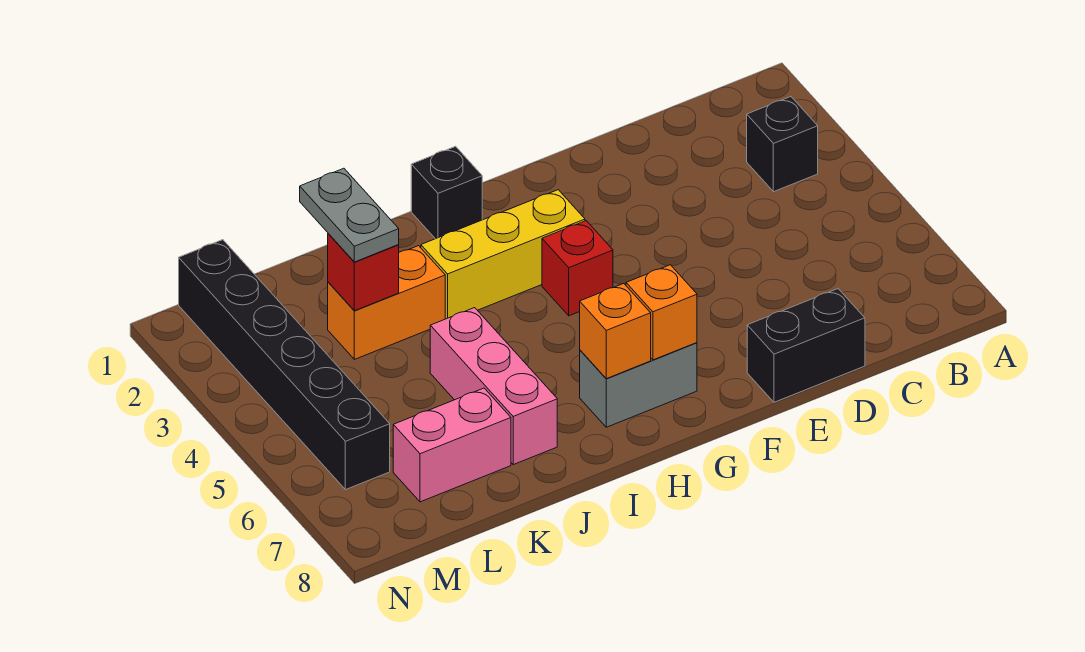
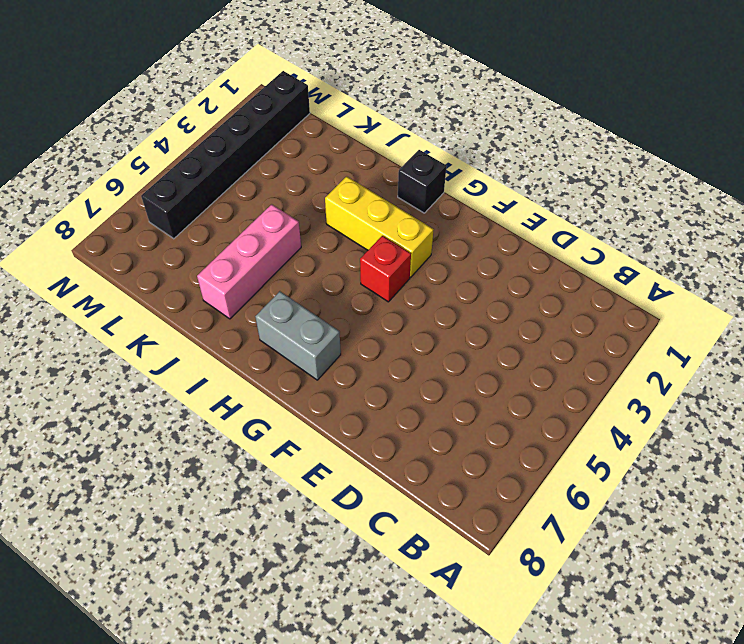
none -> black brick B3 level 1
none -> black brick D8:E8 level 1
none -> orange brick J3:K3 level 1

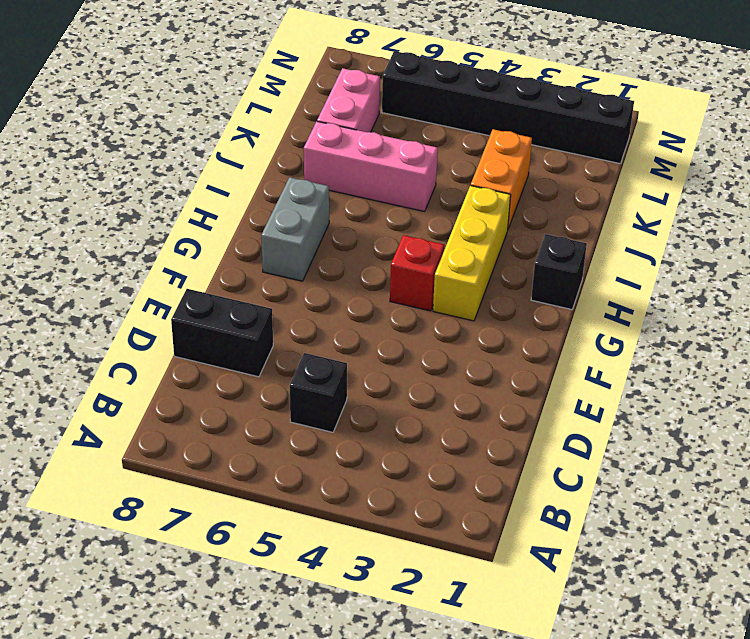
black brick C5 level 1 -> black brick B3 level 1
black brick D7:D8 level 1 -> black brick D8:E8 level 1
none -> orange brick G7 level 2
none -> orange brick H7 level 2
none -> red brick K3 level 2

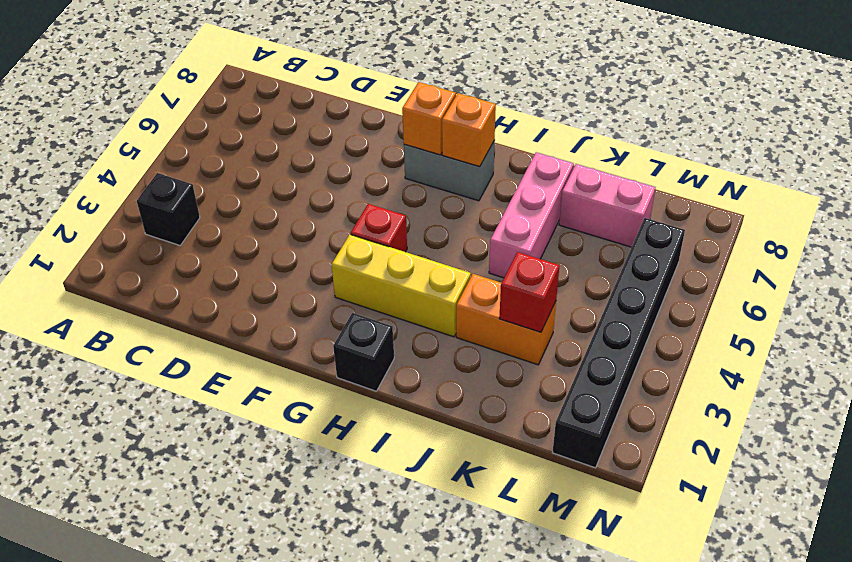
none -> black brick D8:E8 level 1
none -> grey plate K2:K3 level 3

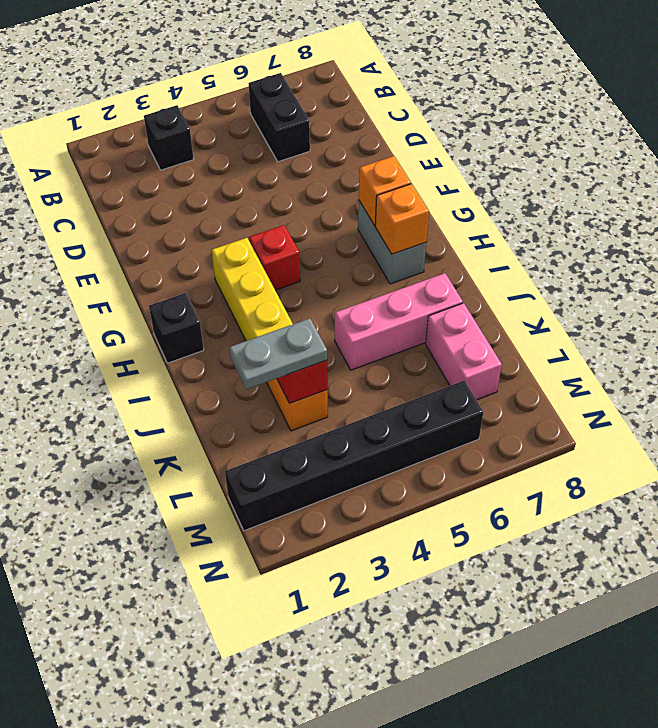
black brick B6:C6 level 1 -> black brick D8:E8 level 1

